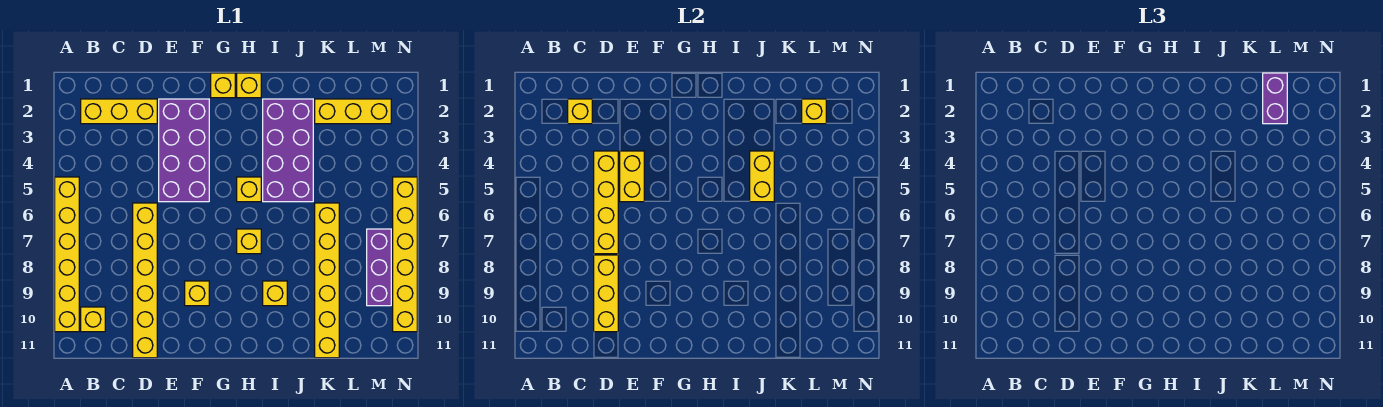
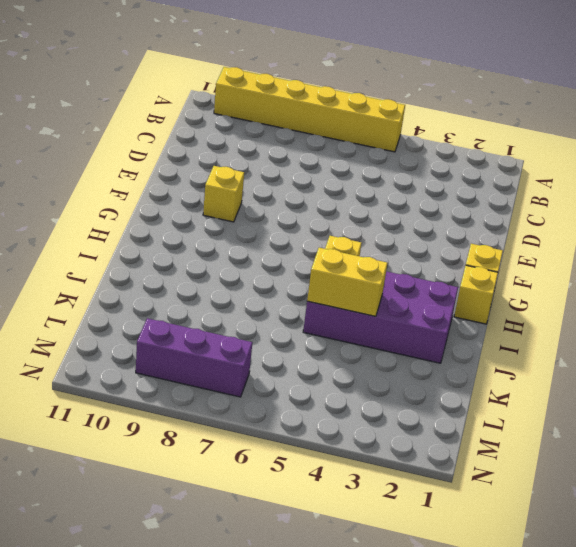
none -> yellow brick B2:D2 level 1
none -> yellow brick B10 level 1
none -> yellow brick D6:D11 level 1

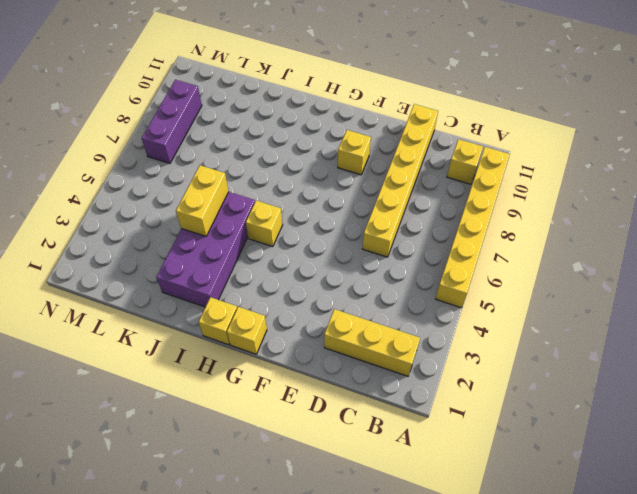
none -> purple brick E2:F5 level 1
none -> yellow brick H7 level 1
none -> yellow brick I9 level 1

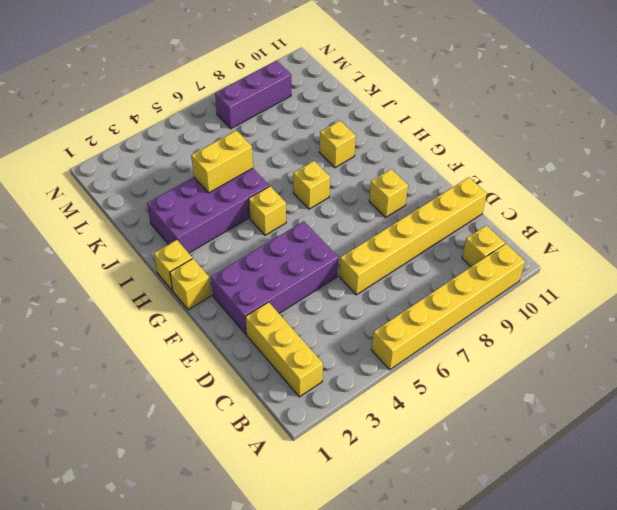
none -> yellow brick K2:M2 level 1
none -> yellow brick K6:K11 level 1
none -> yellow brick N5:N10 level 1

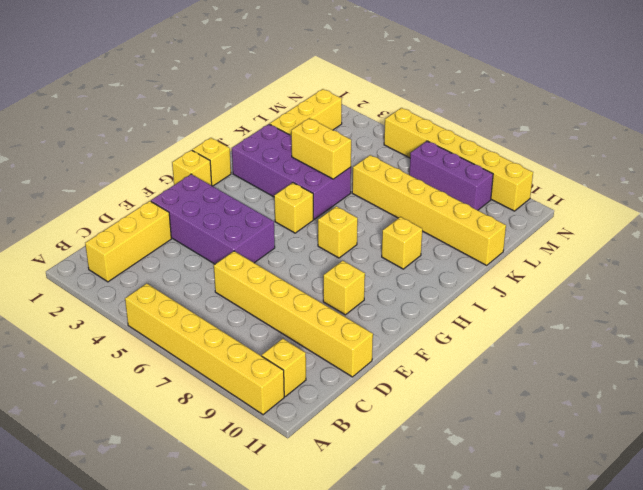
none -> yellow brick C2 level 2
none -> yellow brick D4:D7 level 2
none -> yellow brick D8:D10 level 2

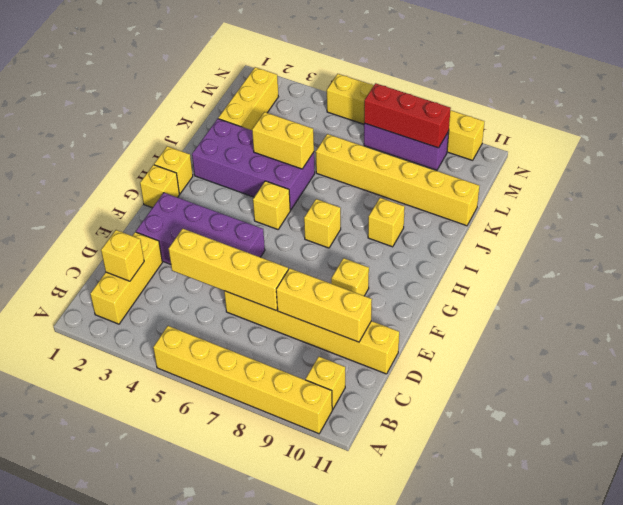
red brick M7:M9 level 2 -> none
none -> yellow brick E4:E5 level 2
none -> yellow brick L2 level 2
none -> purple brick L1:L2 level 3

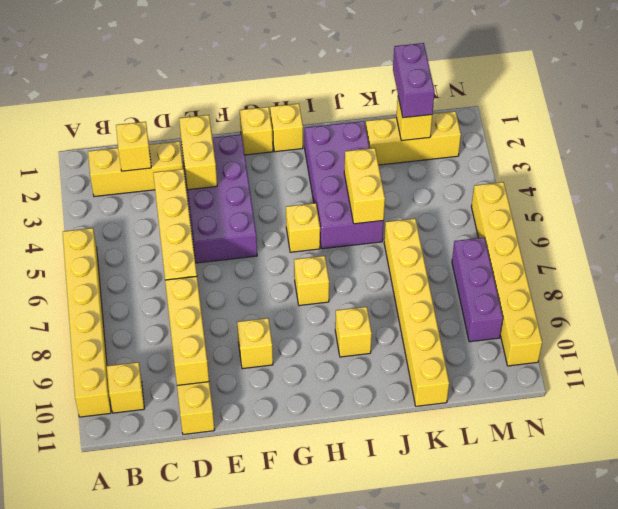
yellow brick E2:E3 level 2 -> yellow brick E4:E5 level 2

